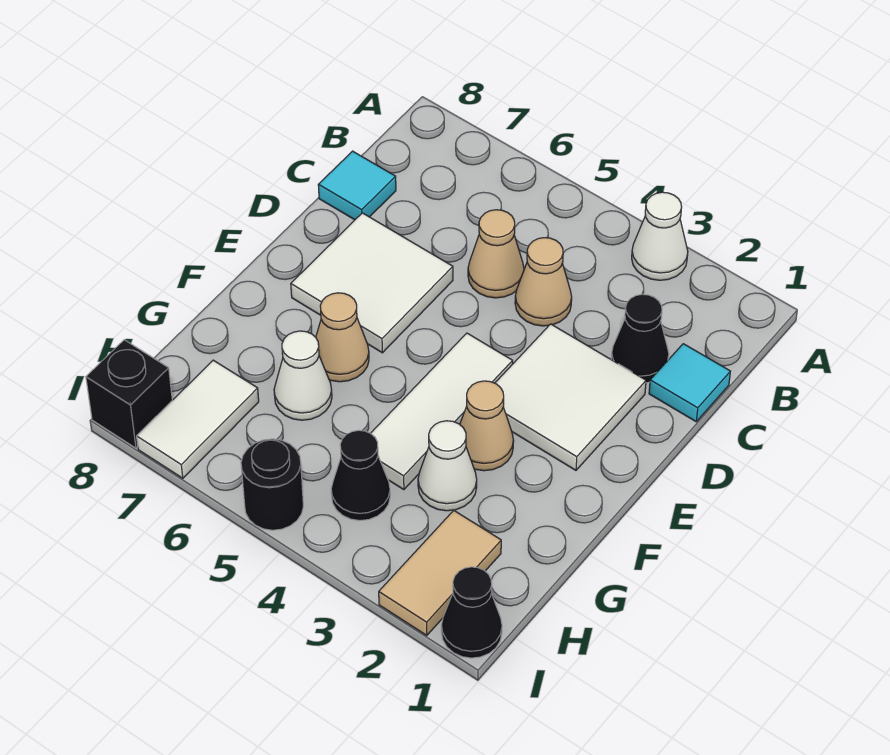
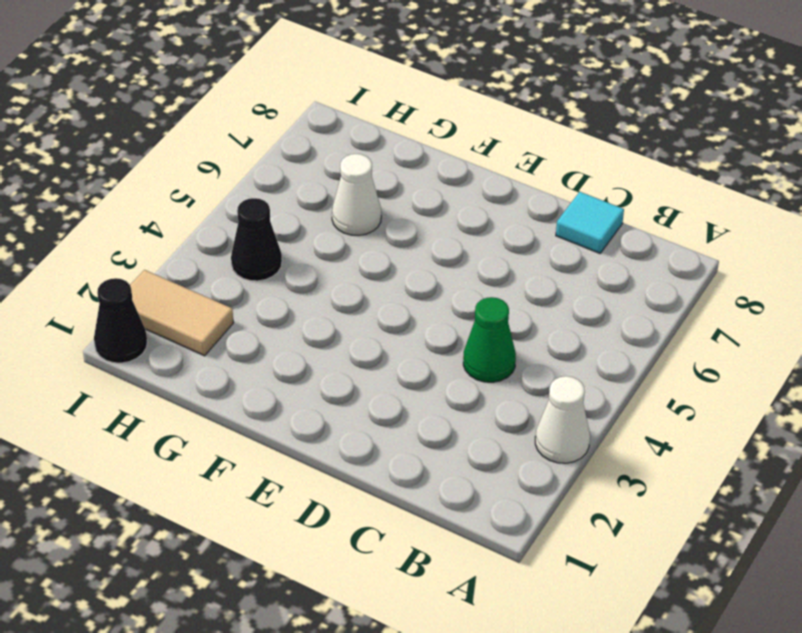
green cone C4 level 1 -> tan cone C4 level 1
none -> cyan tile C1 level 1
none -> black cone C2 level 1
none -> tan cone C5 level 1

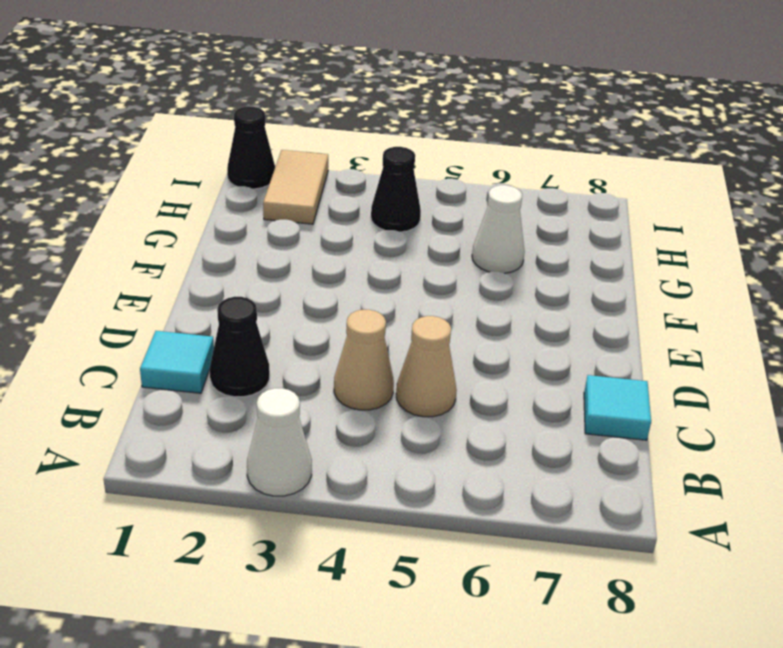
none -> white tile D2:E3 level 1
none -> white tile D6:E7 level 1
none -> white tile E4:G4 level 1

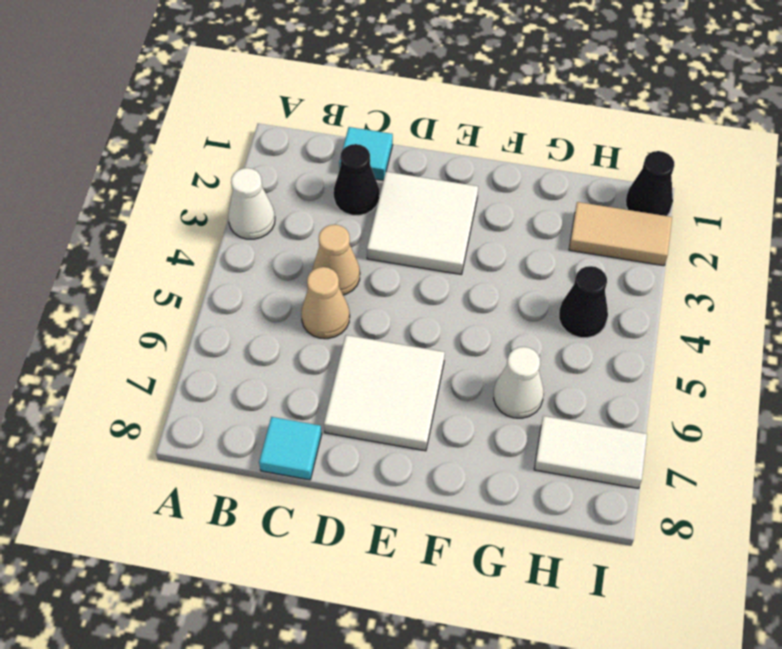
none -> white tile E4:G4 level 1
none -> tan cone F3 level 1
none -> tan cone F6 level 1

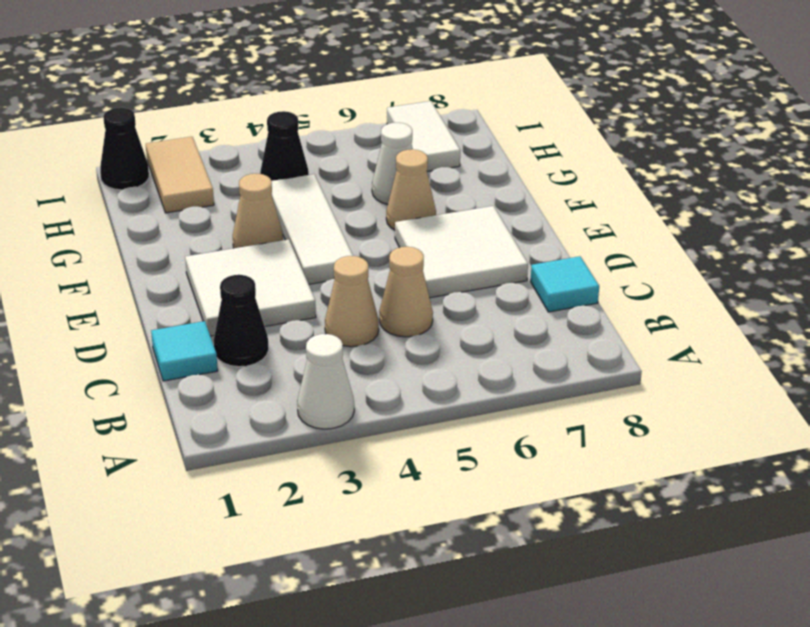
none -> white cone G3 level 1
none -> black round brick I5 level 1
none -> black brick I8 level 1

